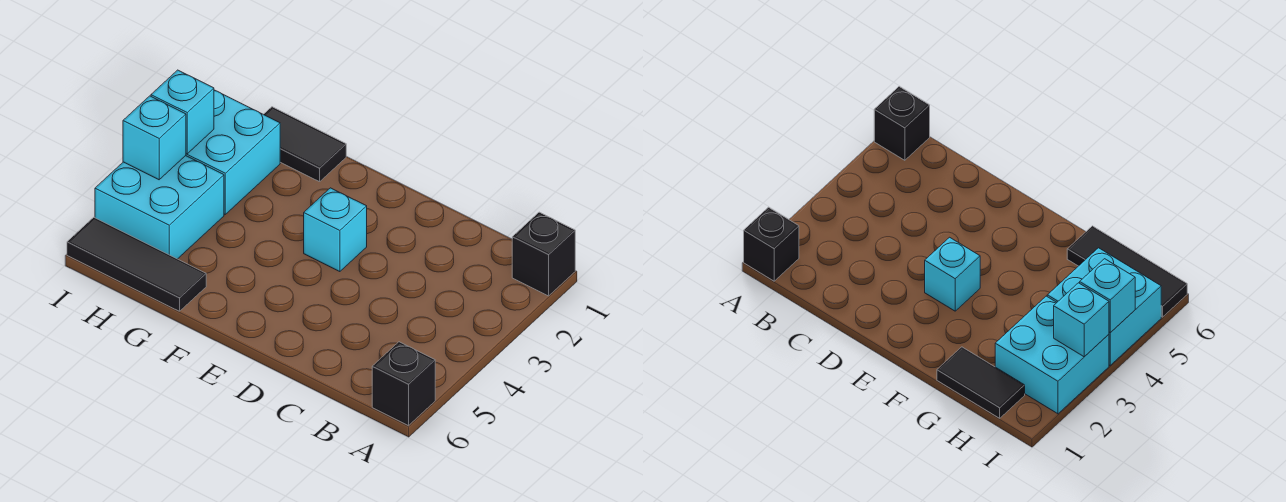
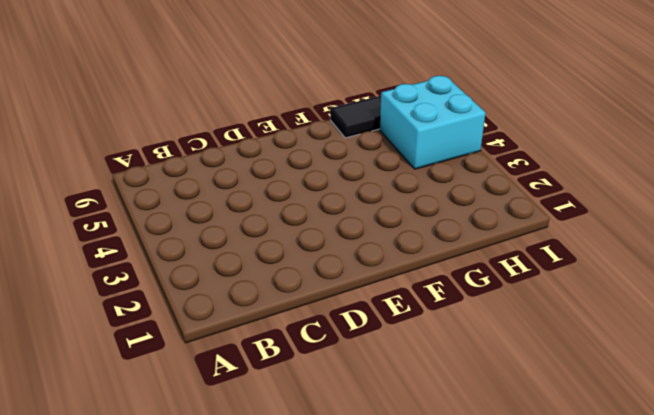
none -> black brick A1 level 1
none -> black brick A6 level 1

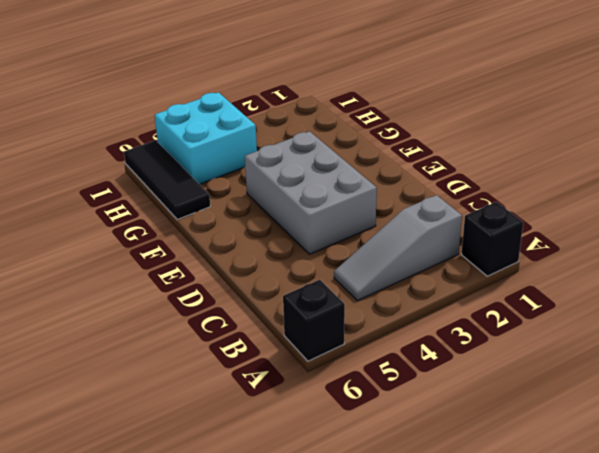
grey slope B2:B4 level 1 top 2 -> none
grey brick D3:F4 level 1 -> cyan brick E3 level 1
none -> black tile G1:H1 level 1
none -> cyan brick H2:I3 level 1

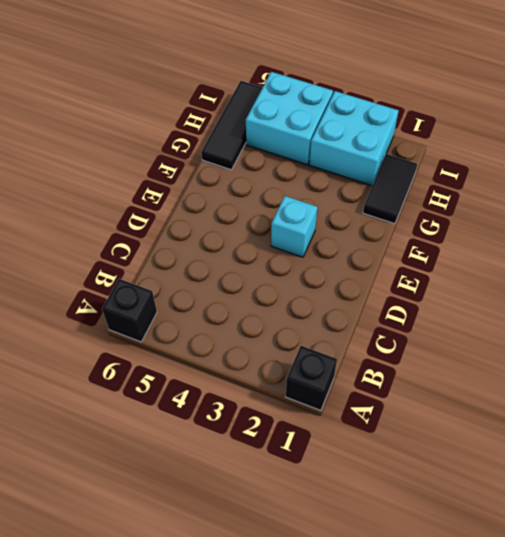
none -> cyan brick I3 level 2
none -> cyan brick I4 level 2

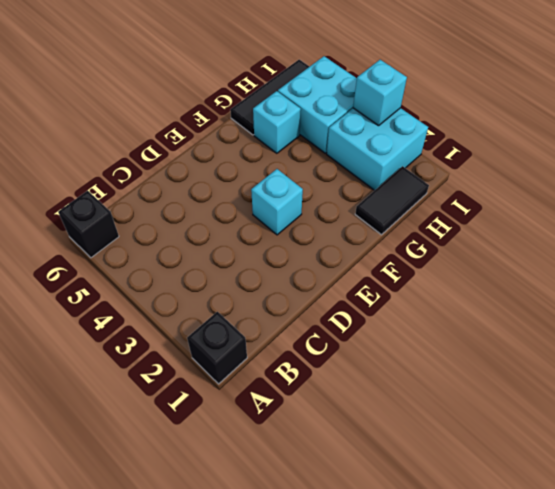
cyan brick G5 level 1 -> cyan brick I4 level 2

